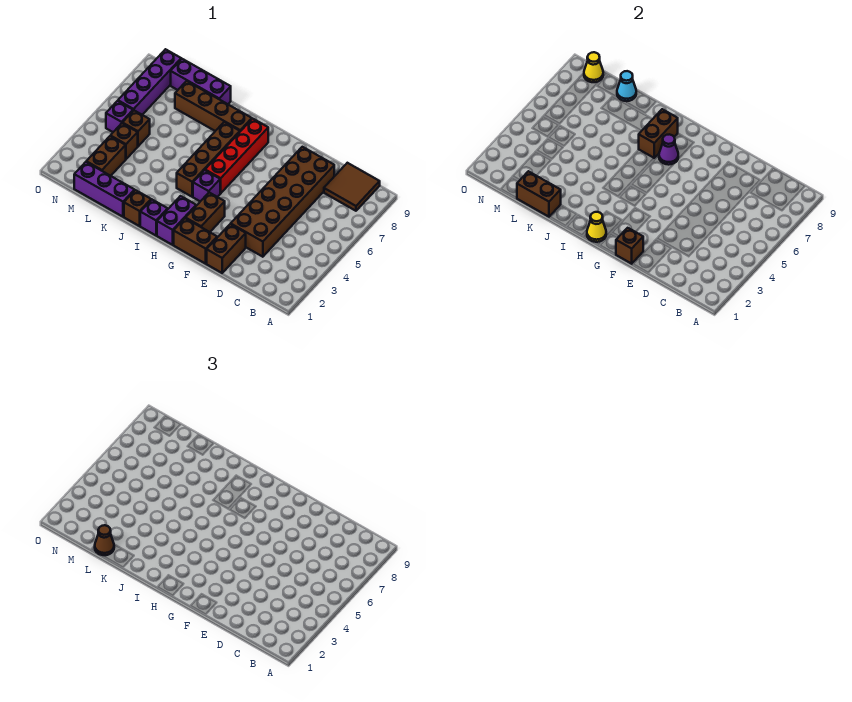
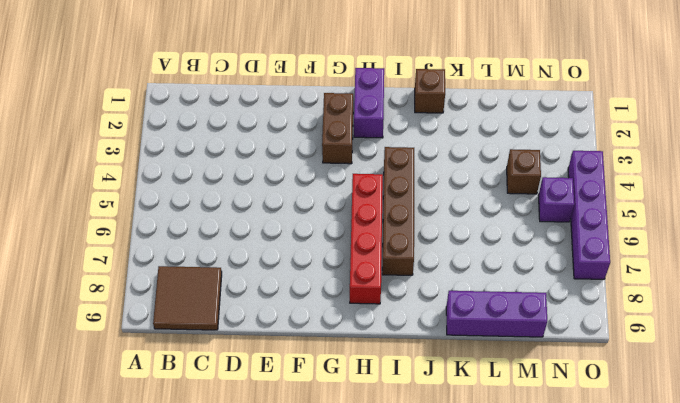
purple brick O4:O7 level 1 -> purple brick N6:N9 level 1
none -> brown brick D3:E8 level 1
none -> brown brick E1:E2 level 1
none -> brown brick F1:G1 level 1

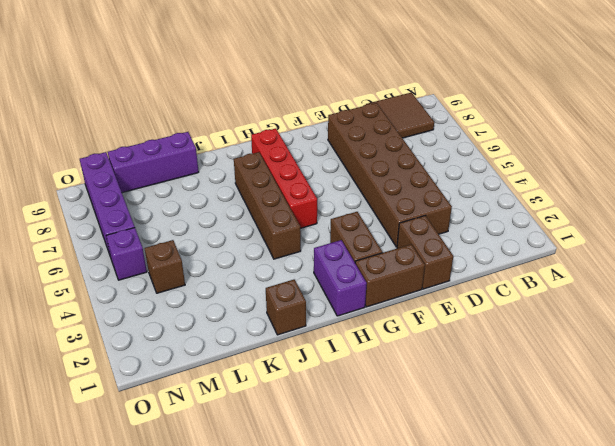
none -> purple brick H4 level 1
none -> purple brick I1 level 1
none -> brown brick I8:L8 level 1

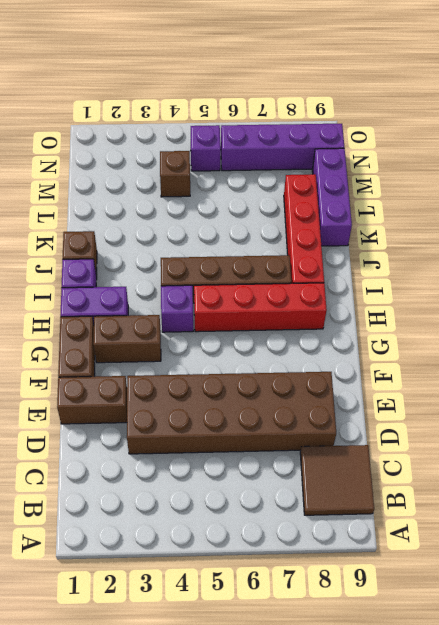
red brick I8:L8 level 1 -> brown brick I8:L8 level 1
none -> purple brick K1:M1 level 1
none -> brown brick M2:M3 level 1
none -> brown brick M5 level 1

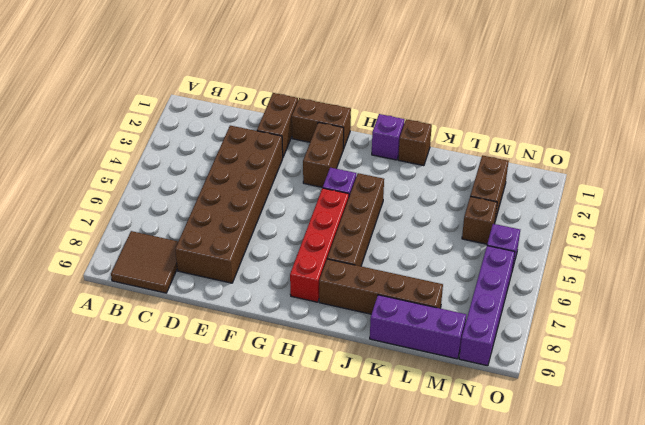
none -> purple brick H1:H2 level 1
none -> purple brick K1:M1 level 1
none -> brown brick M5 level 1

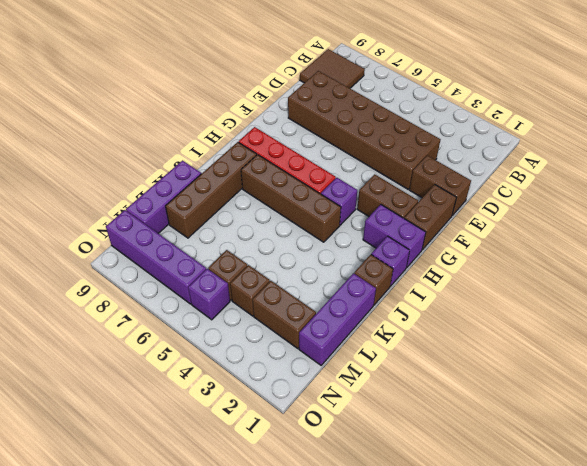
none -> brown brick F1 level 2
none -> yellow cone H1 level 2
none -> purple cone H7 level 2

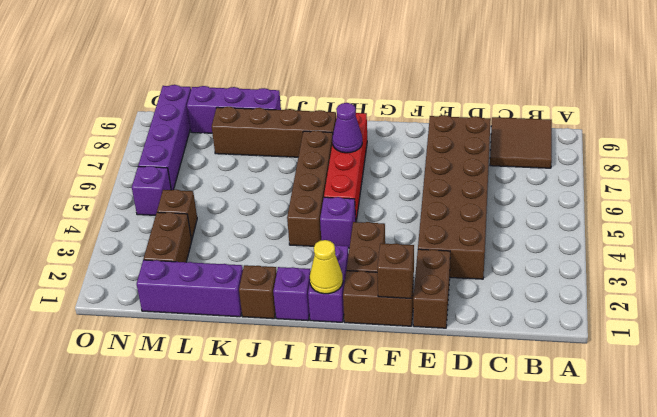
none -> brown brick M5 level 1
none -> brown brick I7:I8 level 2
none -> brown brick K1:L1 level 2

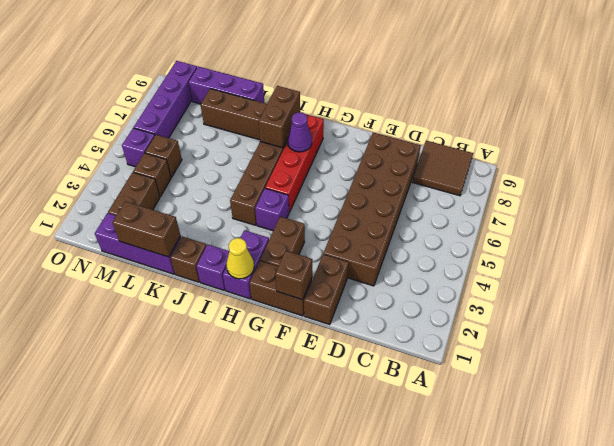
none -> cyan cone L9 level 2
none -> yellow cone N9 level 2
none -> brown cone L1 level 3

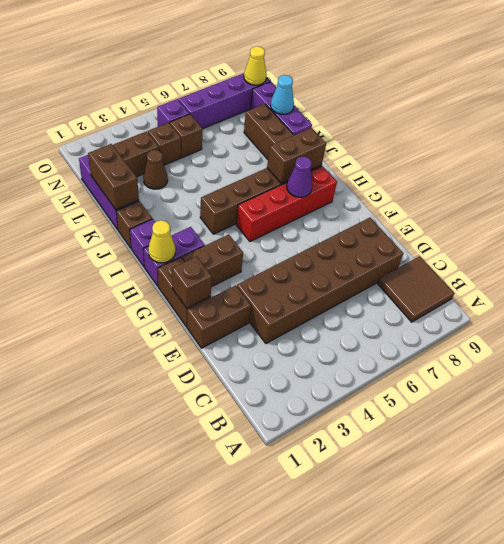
brown cone L3 level 1 -> brown cone L1 level 3
none -> purple brick H4 level 1

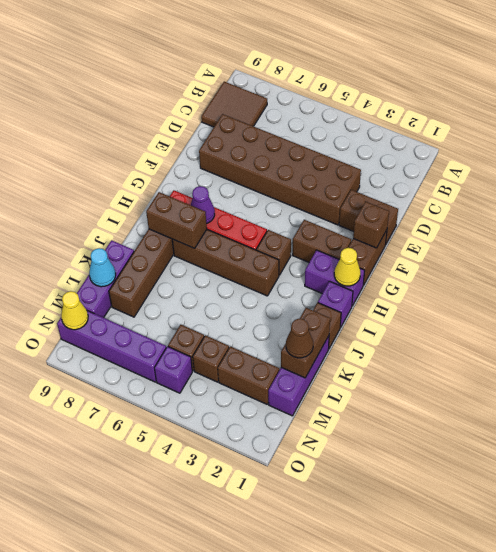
brown brick H4 level 1 -> purple brick H4 level 1

